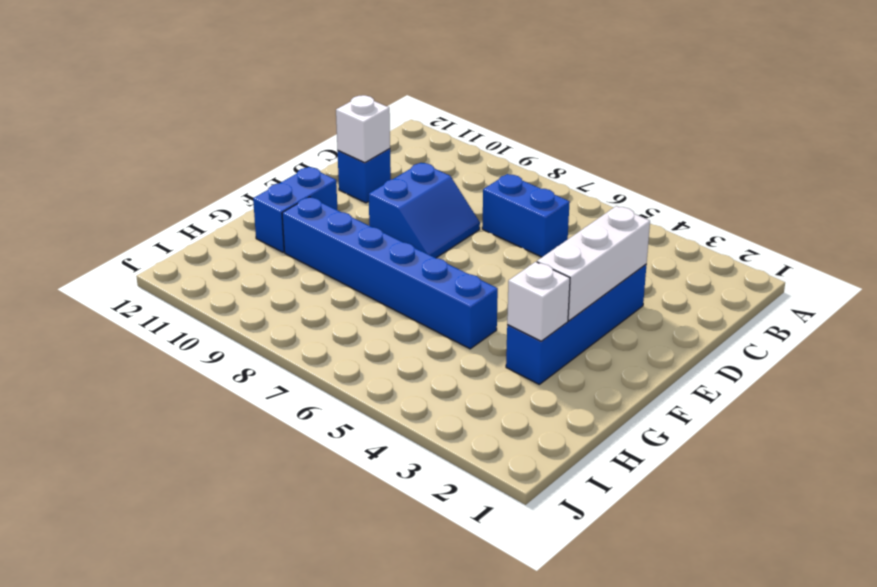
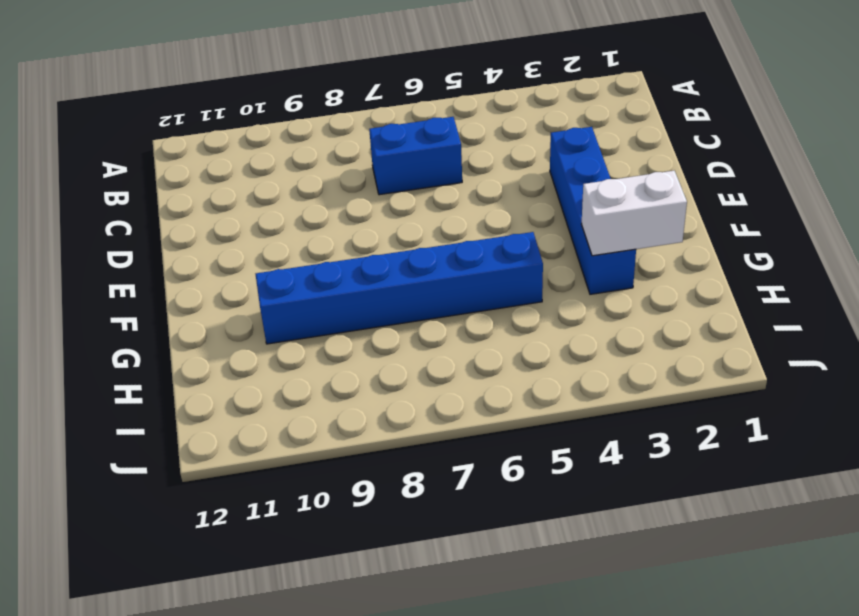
white brick G2:G3 level 2 -> white brick G3 level 2
none -> blue slope D8:E9 level 1 top 9
none -> blue brick D11 level 1

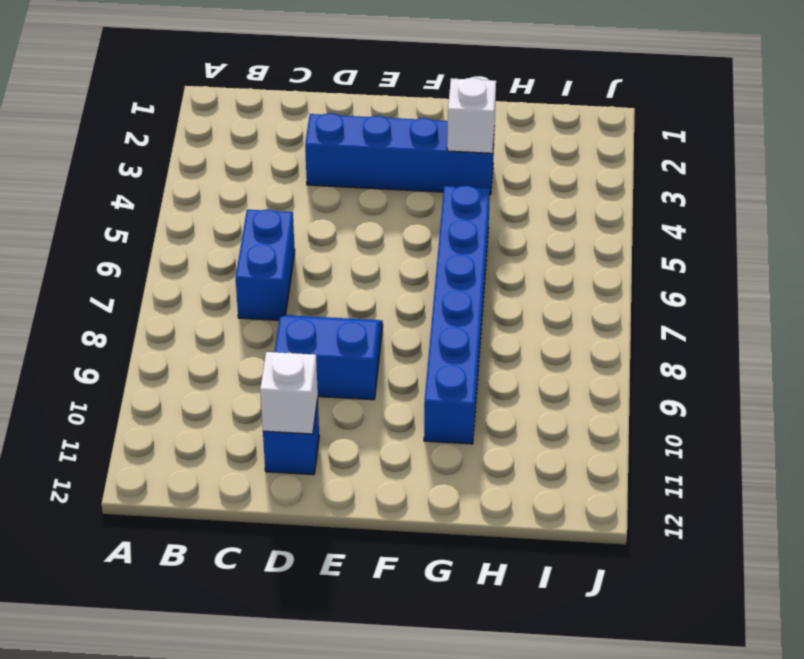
none -> blue brick F11:G11 level 1
none -> white brick D3:F3 level 2

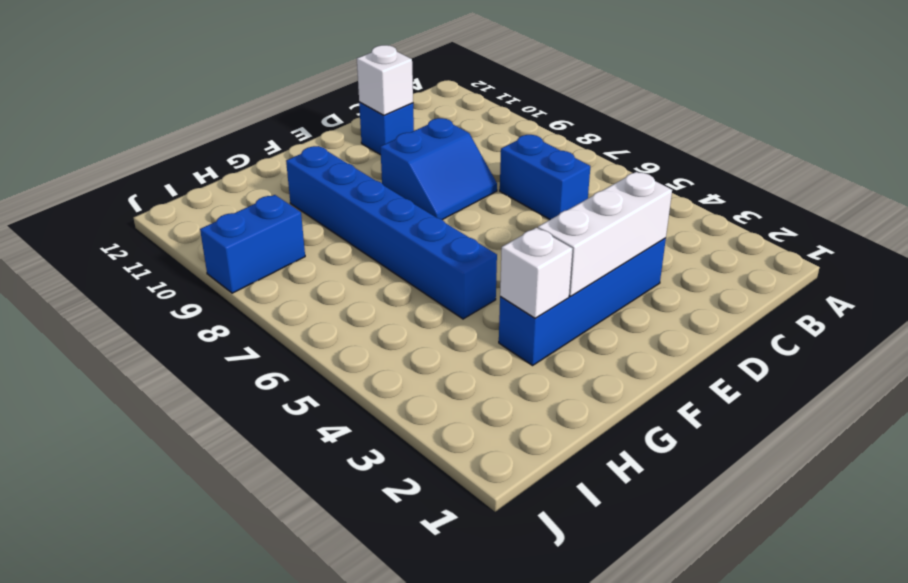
blue brick I9:J9 level 1 -> blue brick F11:G11 level 1

